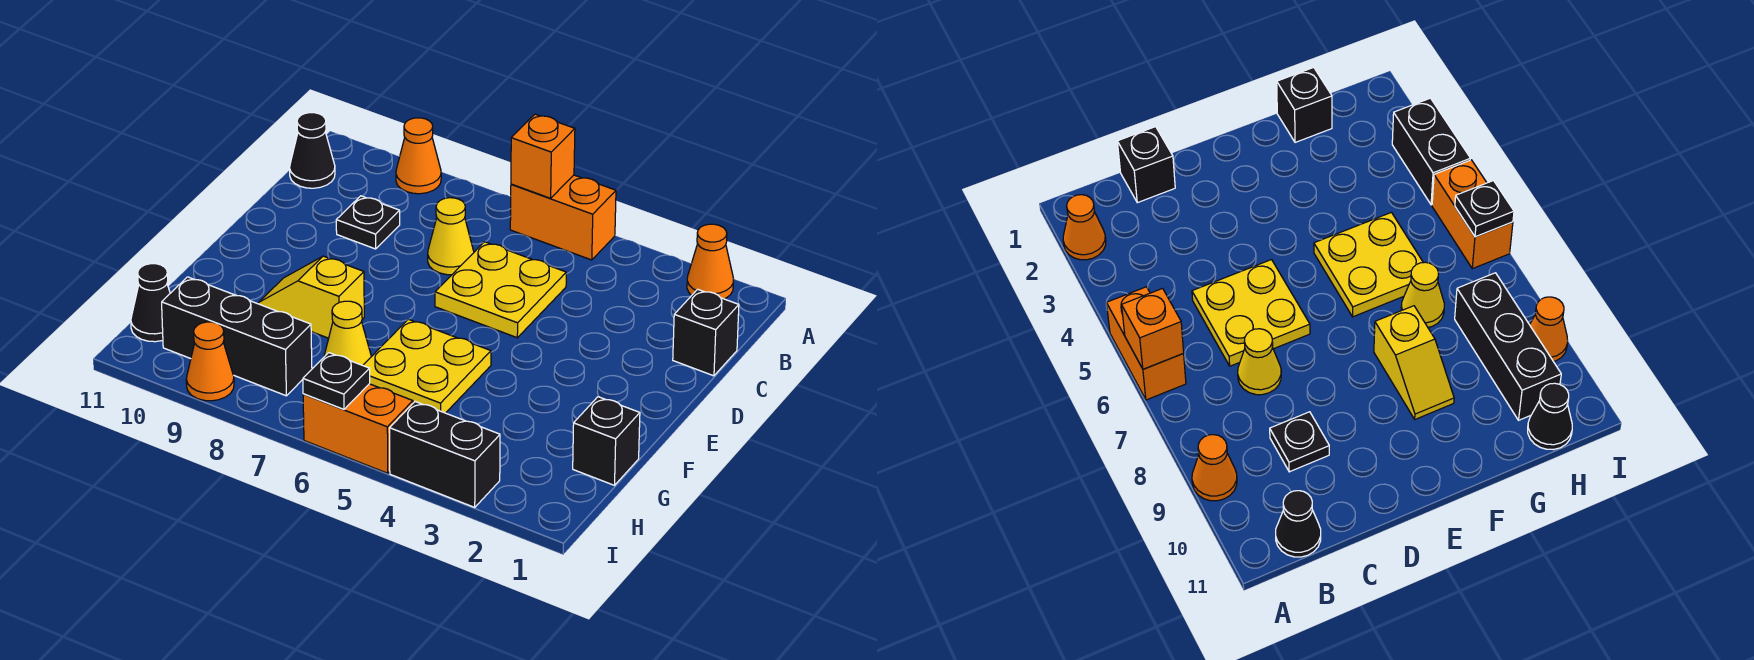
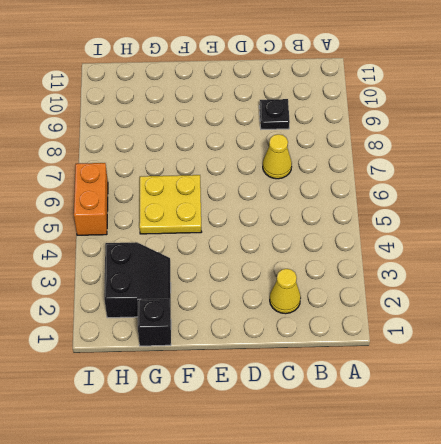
yellow cone C2 level 1 -> yellow cone G7 level 1
black slope G2:H3 level 1 top H -> none
none -> orange cone A2 level 1
none -> orange brick A5:A6 level 1
none -> orange cone A9 level 1

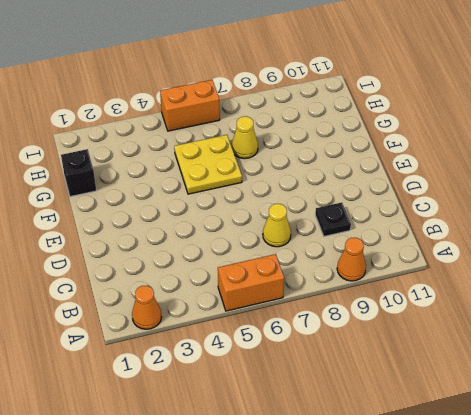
none -> black cone B11 level 1
none -> black brick C1 level 1
none -> yellow plate C5:D6 level 1

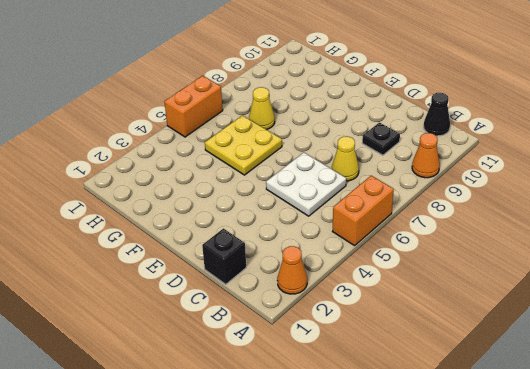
white plate C5:D6 level 1 -> yellow plate C5:D6 level 1
none -> yellow slope F8:F9 level 1 top 8
none -> black brick G1 level 1
none -> black brick H8:H10 level 1

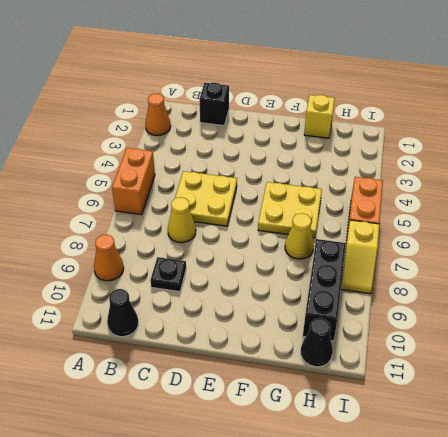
yellow brick G1 level 1 -> black brick G1 level 1
yellow slope I7:I8 level 1 top 7 -> yellow slope F8:F9 level 1 top 8
none -> black brick I3:I4 level 1
none -> orange cone I9 level 1
none -> orange brick A6 level 2

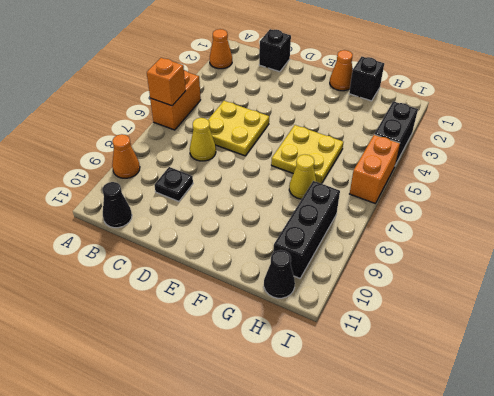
orange cone F1 level 1 -> orange cone I9 level 1
none -> yellow slope F8:F9 level 1 top 8
none -> black plate I6 level 2

